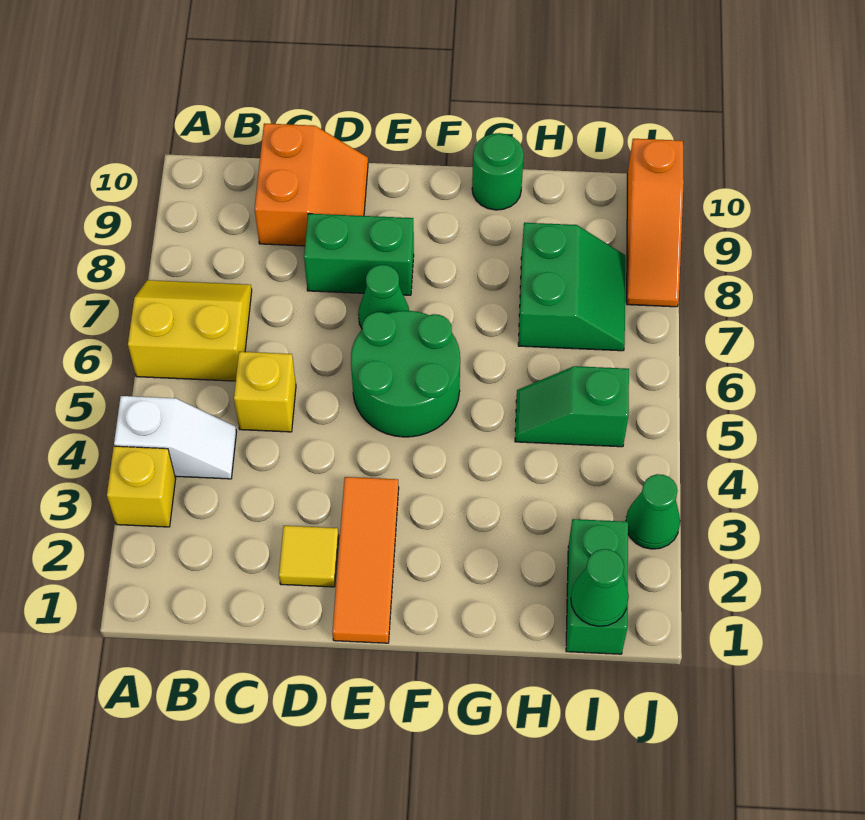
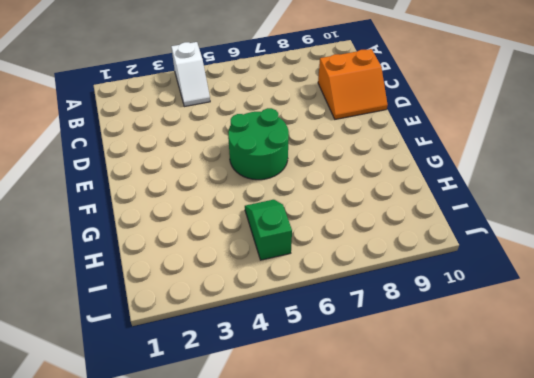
none -> yellow brick A3 level 1
none -> yellow slope A6:B7 level 1 top 6
none -> yellow brick C5 level 1

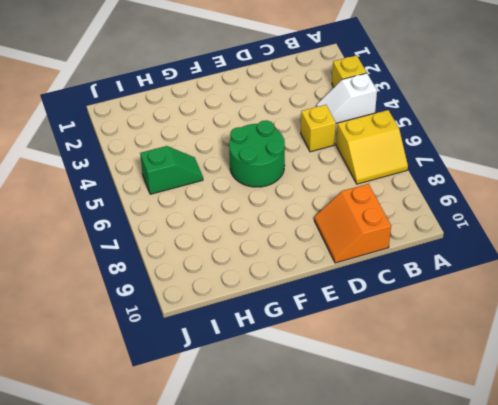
none -> yellow tile D2 level 1
none -> green brick D8:E8 level 1
none -> orange tile E1:E3 level 1

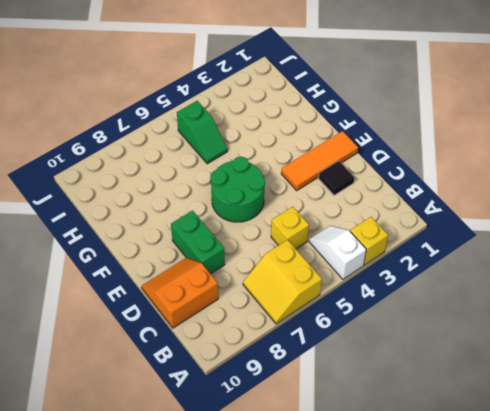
black tile D2 level 1 -> yellow tile D2 level 1
none -> green cone E7 level 1
none -> green round brick G10 level 1
none -> green slope H7:I8 level 1 top H

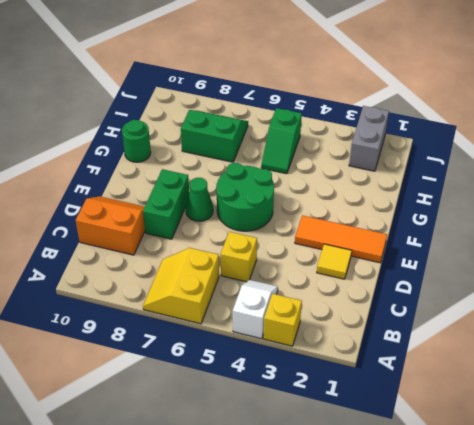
grey brick I2:J2 level 1 -> green brick I1:I2 level 1
none -> green cone J3 level 1
none -> orange slope J8:J10 level 1 top 10
none -> green cone I1 level 2

